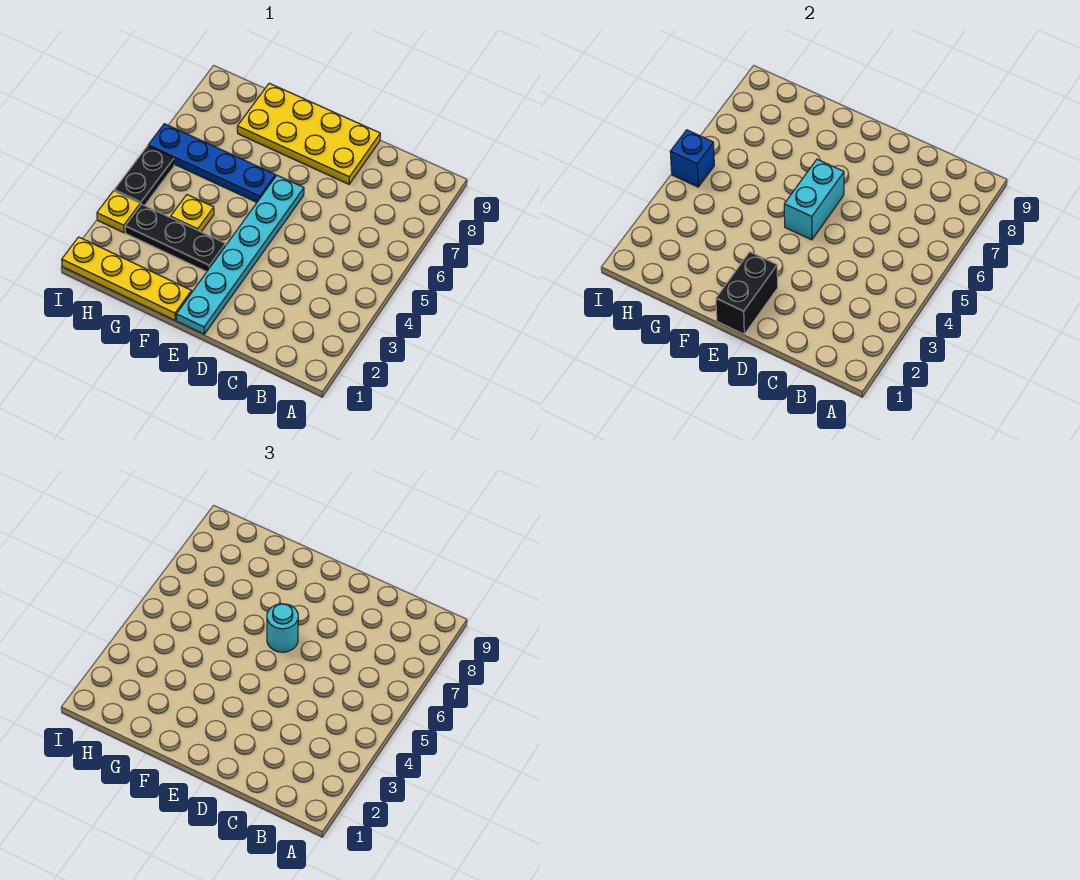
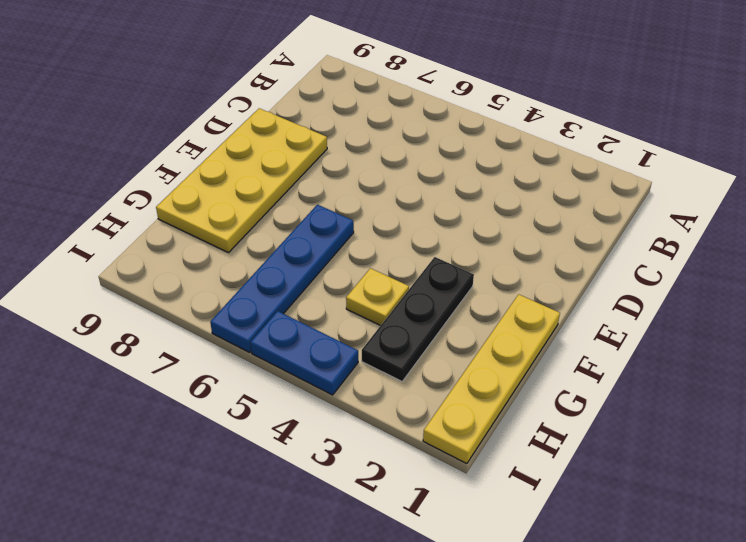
blue plate I4:I5 level 1 -> black plate I4:I5 level 1
none -> cyan plate E1:E6 level 1
none -> yellow plate I3 level 1
none -> black brick E1:E2 level 2

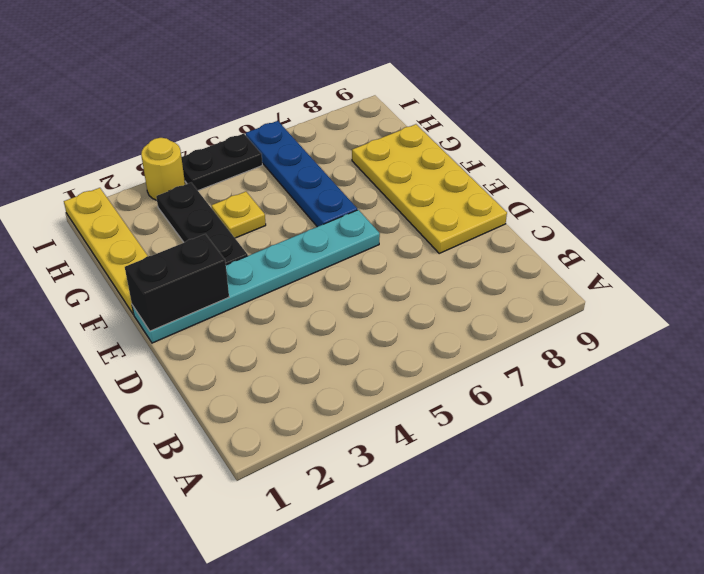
yellow round brick I3 level 1 -> yellow plate I3 level 1
none -> cyan brick E5:E6 level 2
none -> blue brick I5 level 2
none -> cyan round brick E6 level 3

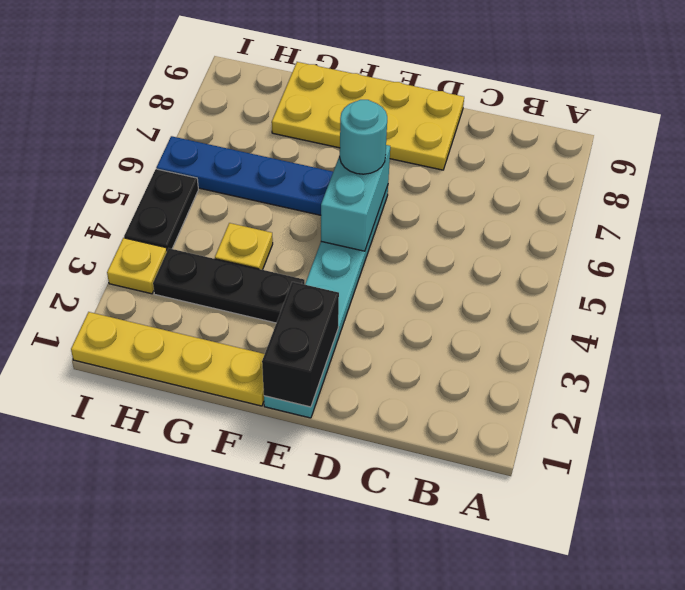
none -> blue brick I5 level 2

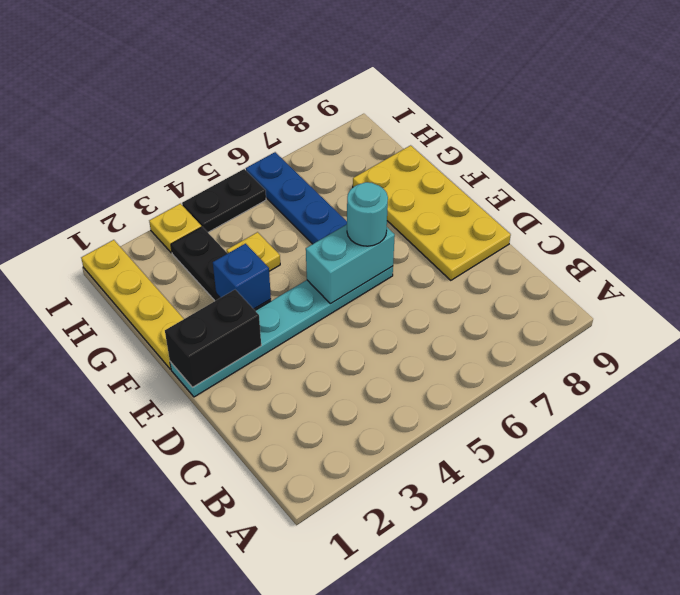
blue brick F3 level 2 -> blue brick I5 level 2

